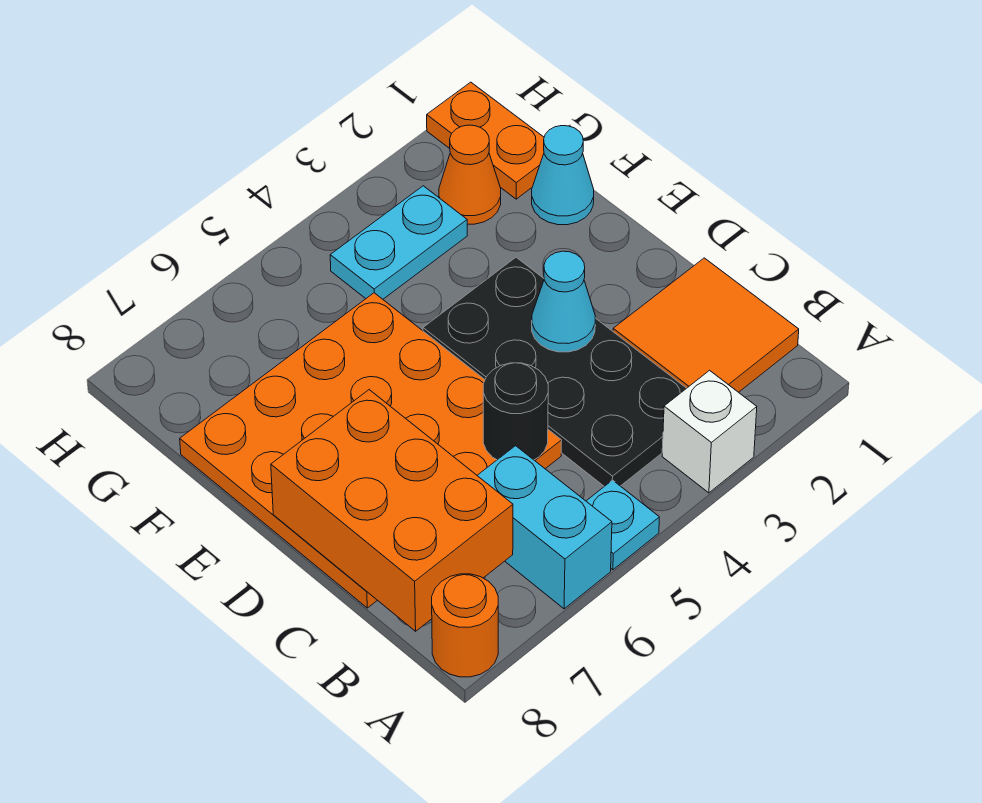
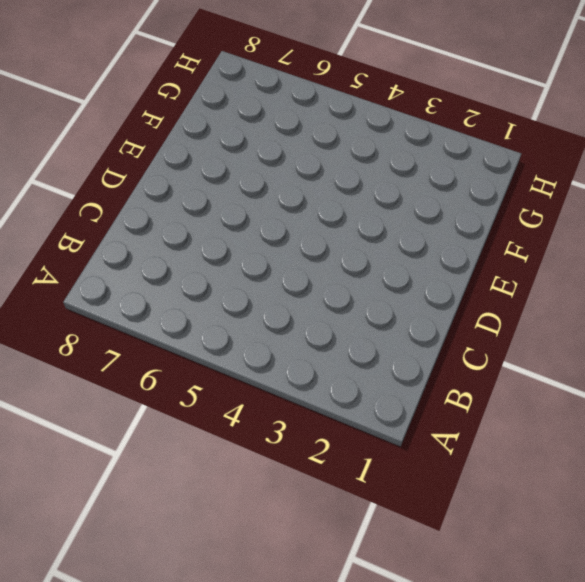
none -> white brick A3 level 1
none -> cyan plate A5 level 1
none -> cyan brick A6:B6 level 1

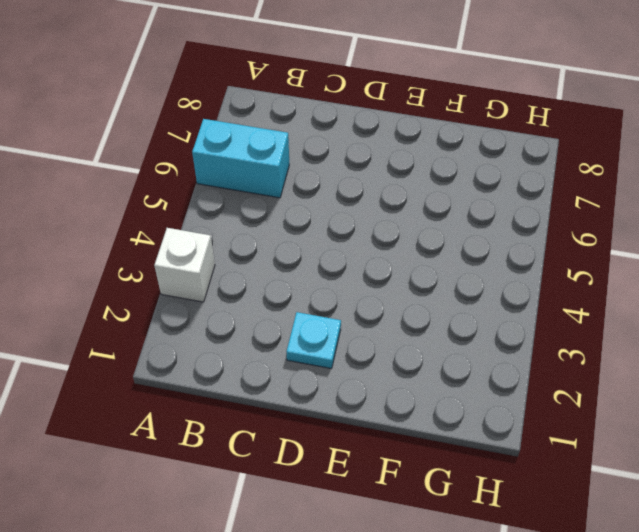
cyan plate D2 level 1 -> cyan plate A5 level 1
none -> orange round brick A8 level 1
none -> orange tile B1:C2 level 1
none -> black plate B3:E4 level 1

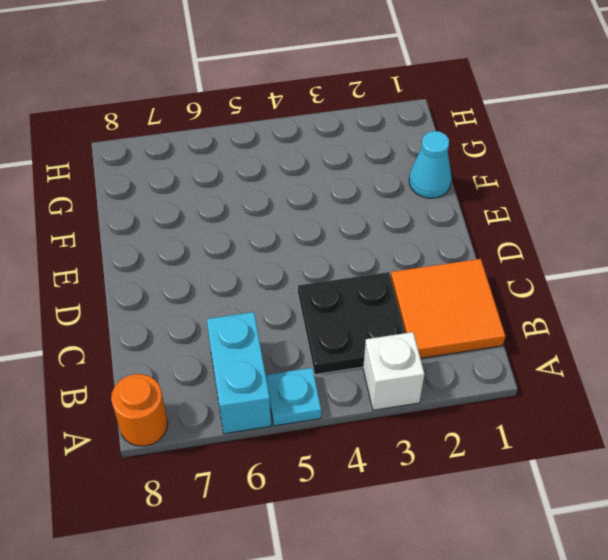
black plate B3:C4 level 1 -> black plate B3:E4 level 1
none -> orange plate C5:F8 level 1
none -> orange plate G1:H1 level 1
none -> orange cone G2 level 1

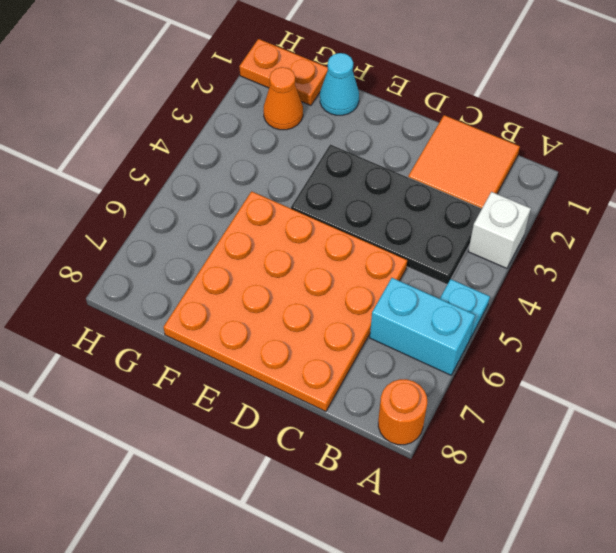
none -> cyan plate G3:G4 level 1
none -> orange brick B7:D8 level 2
none -> black round brick C5 level 2

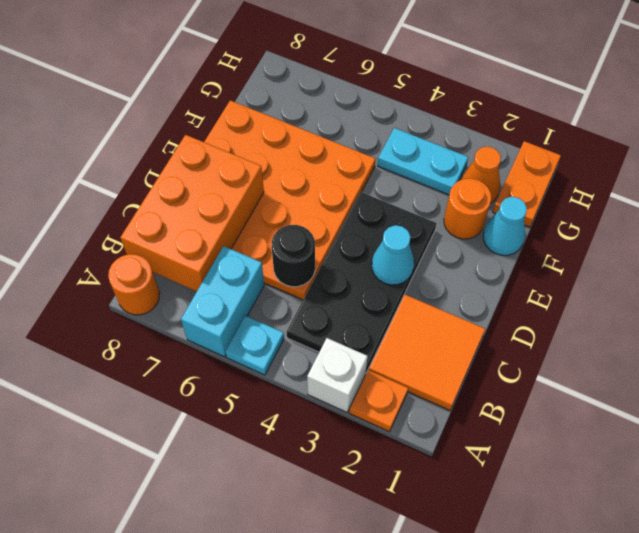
orange plate A2 level 1 -> none
orange round brick F2 level 1 -> none

